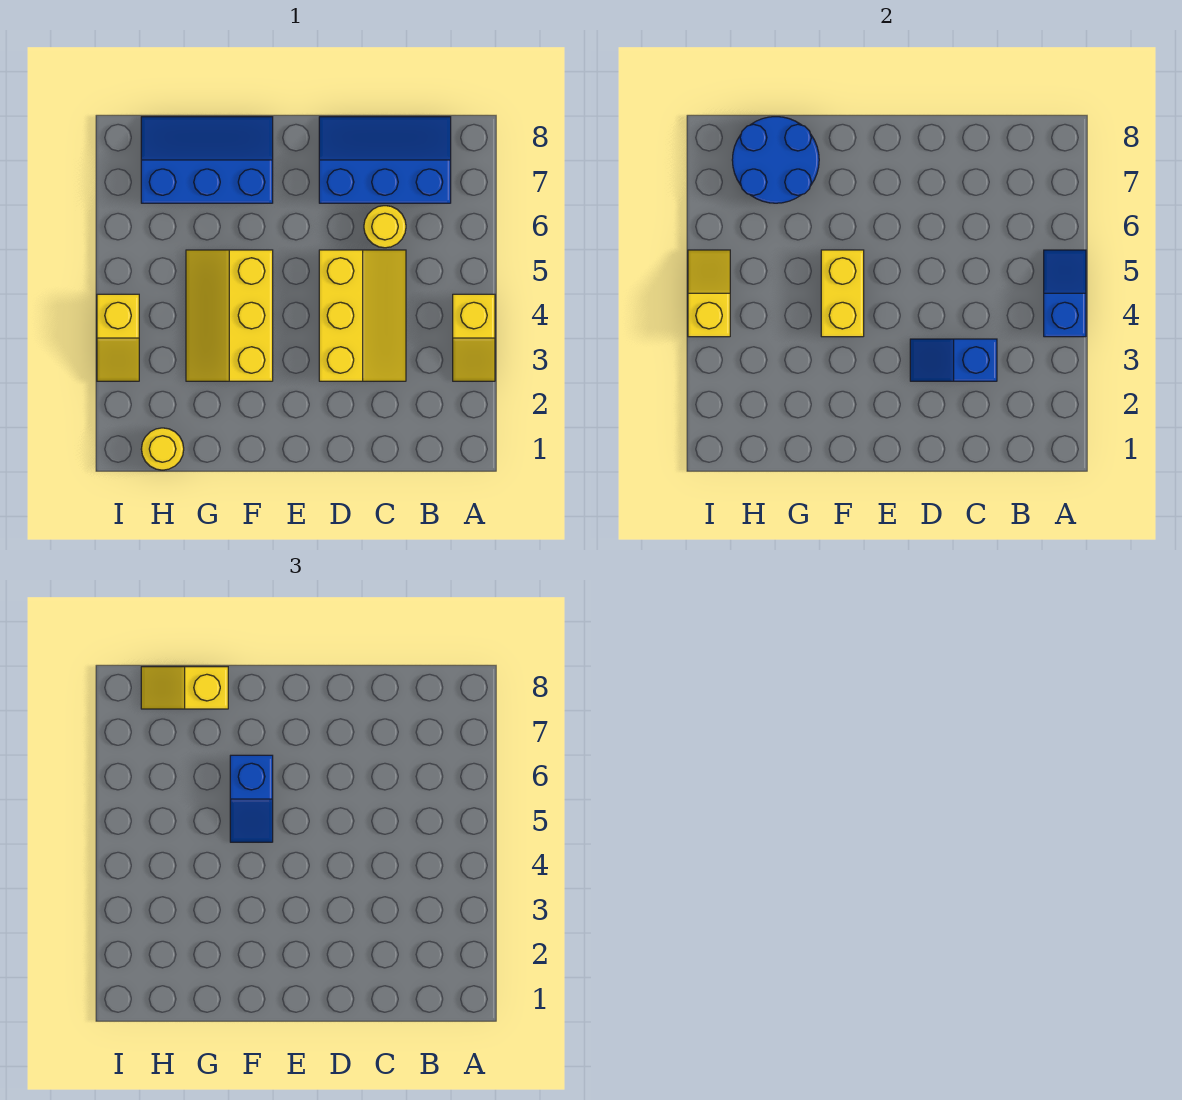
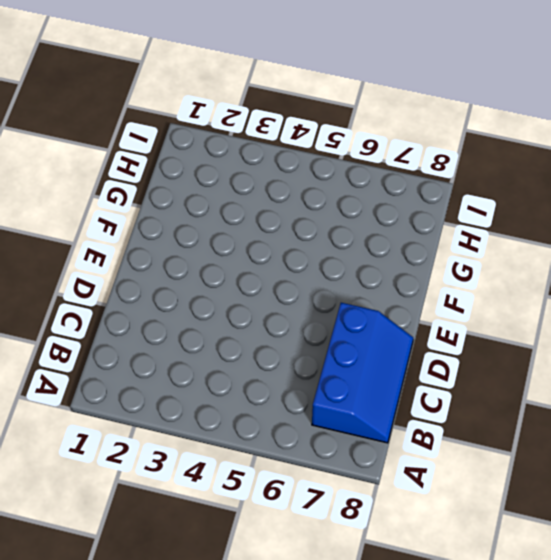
none -> yellow slope A3:A4 level 1 top 4
none -> yellow slope C3:D5 level 1 top D
none -> yellow round brick C6 level 1

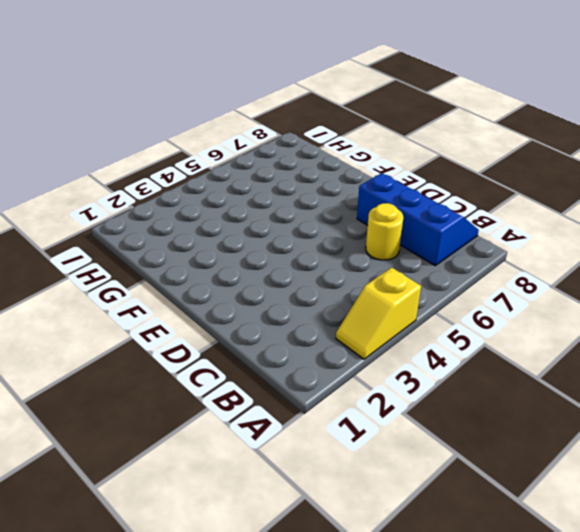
none -> yellow slope C3:D5 level 1 top D
none -> yellow slope F3:G5 level 1 top F
none -> blue slope F7:H8 level 1 top 7

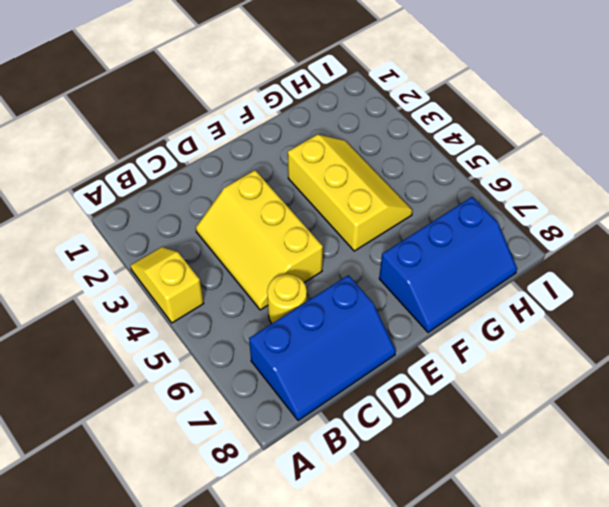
none -> yellow round brick H1 level 1
none -> yellow slope I3:I4 level 1 top 4
none -> blue slope A4:A5 level 2 top 4

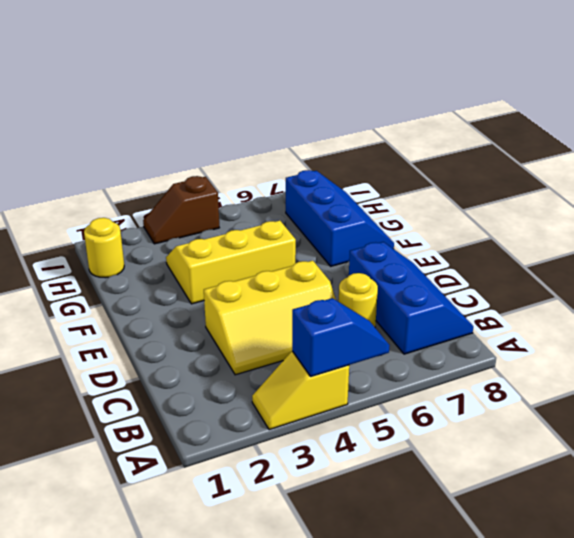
brown slope I3:I4 level 1 top 4 -> yellow slope I3:I4 level 1 top 4
none -> blue slope C3:D3 level 2 top C
none -> yellow brick F4:F5 level 2
none -> blue round brick G7:H8 level 2

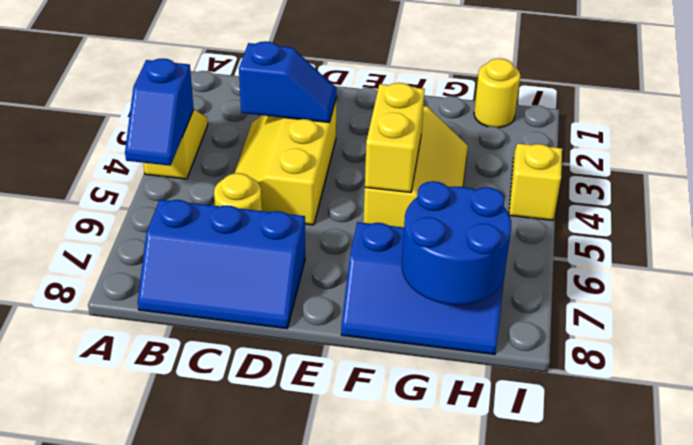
none -> yellow slope I4:I5 level 2 top 4
none -> blue slope F5:F6 level 3 top 6
none -> yellow slope G8:H8 level 3 top G

